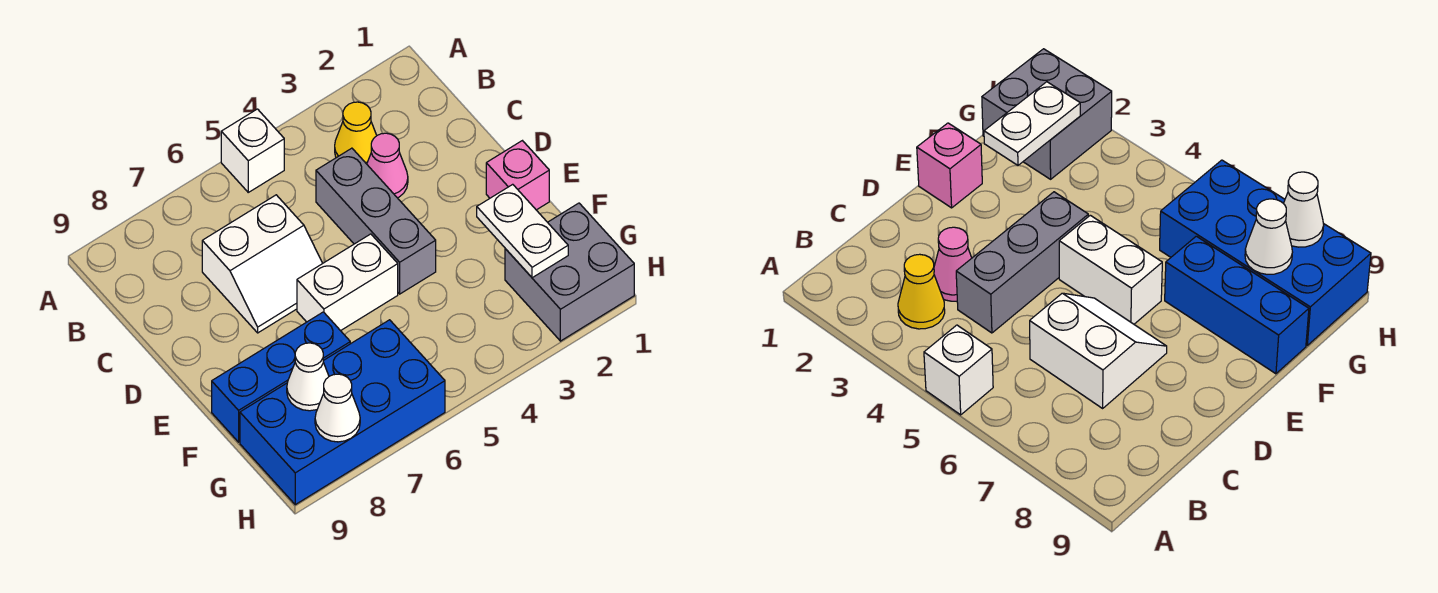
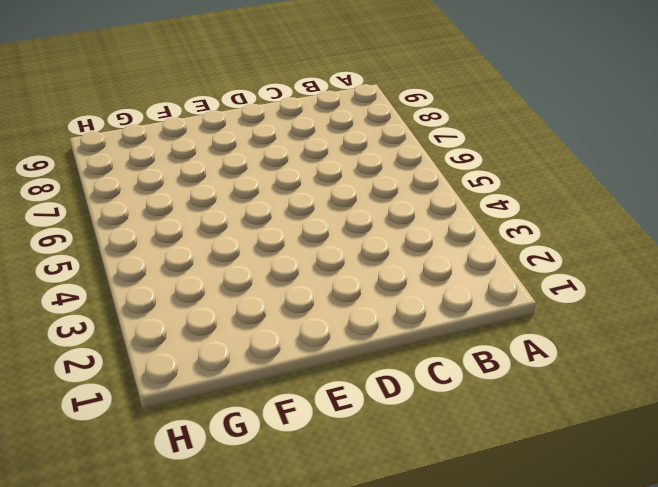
none -> white brick A5 level 1
none -> yellow cone B3 level 1
none -> pink cone C3 level 1

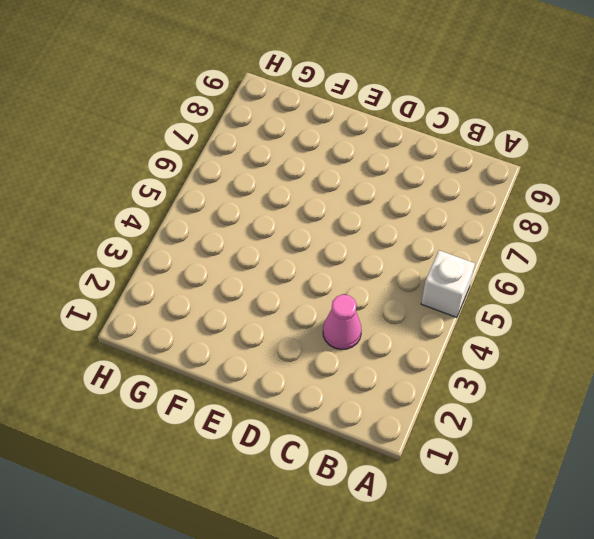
none -> yellow cone B3 level 1
none -> grey brick C4:E4 level 1
none -> white slope C6:D7 level 1 top C

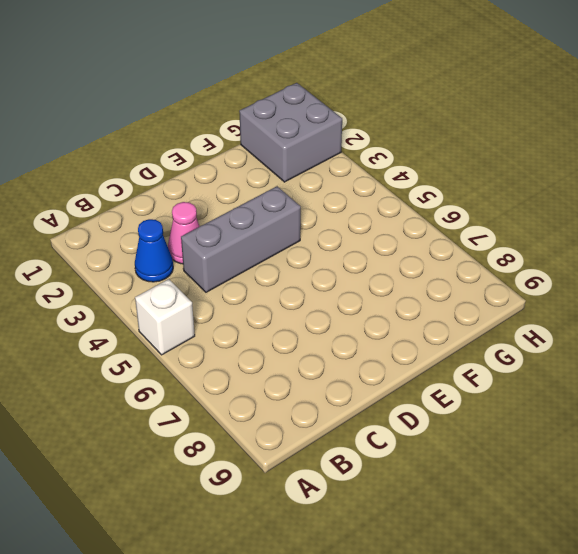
blue cone B3 level 1 -> yellow cone B3 level 1
none -> white slope C6:D7 level 1 top C
none -> pink brick E1 level 1
none -> white brick E5:E6 level 1

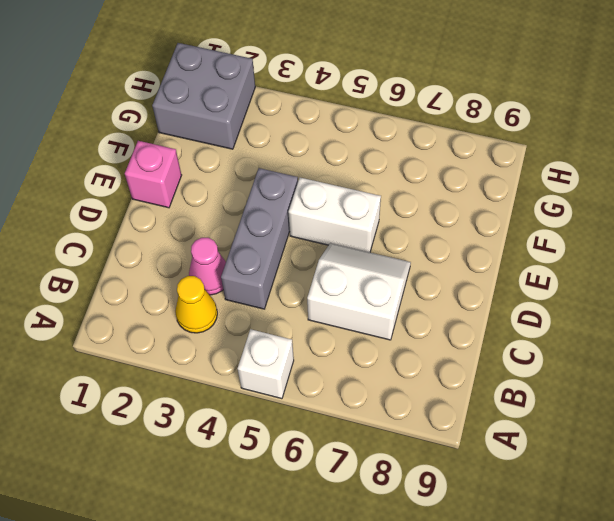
none -> blue brick F7:F9 level 1
none -> blue brick G6:H9 level 1
none -> white plate F2:G2 level 2

